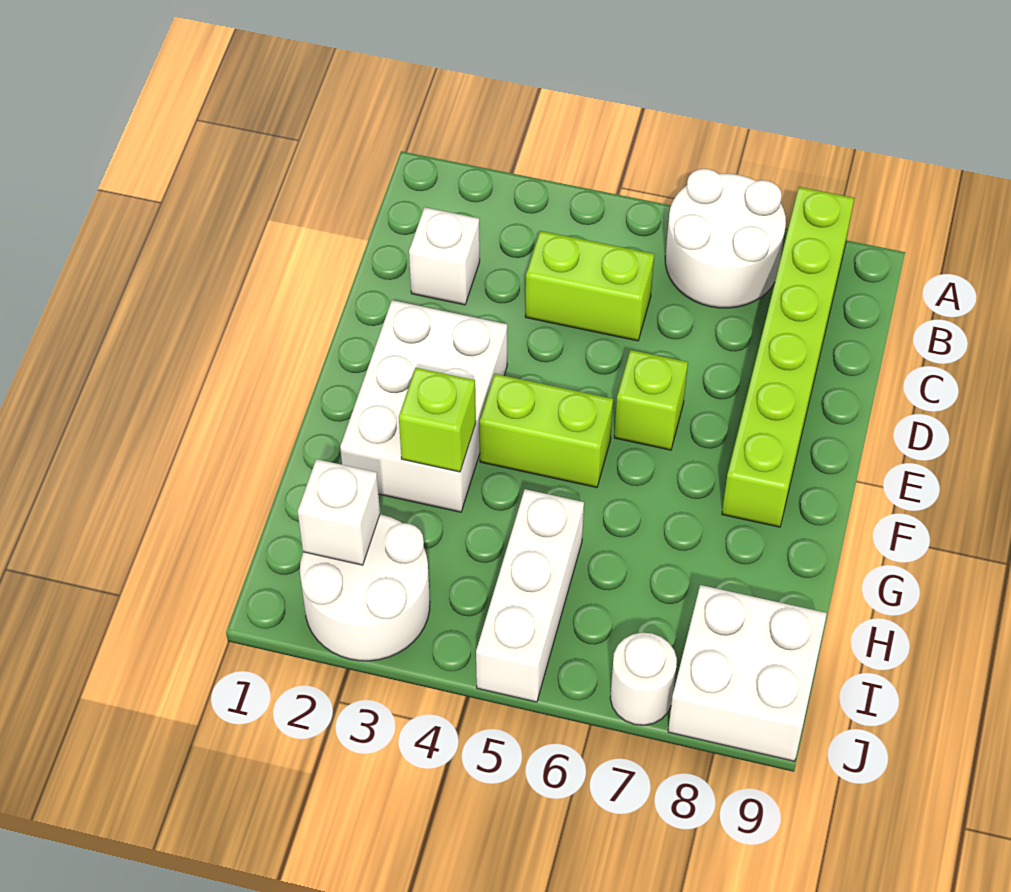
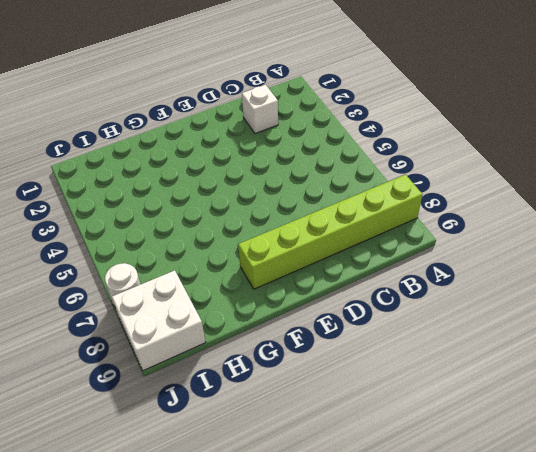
none -> white round brick A6:B7 level 1
none -> lime brick C4:C5 level 1
none -> white brick E2:G3 level 1

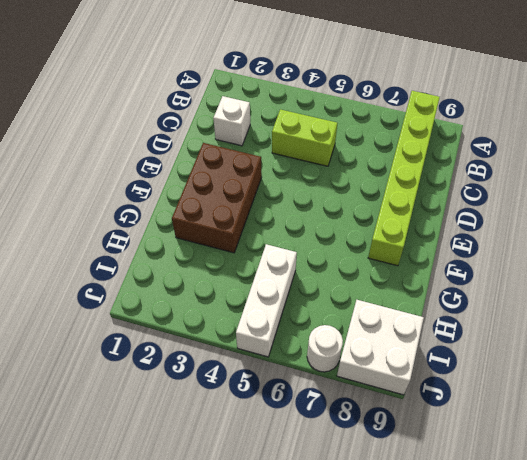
brown brick E2:G3 level 1 -> white brick E2:G3 level 1
none -> white round brick A6:B7 level 1
none -> lime brick E6 level 1
none -> lime brick F4:F5 level 1

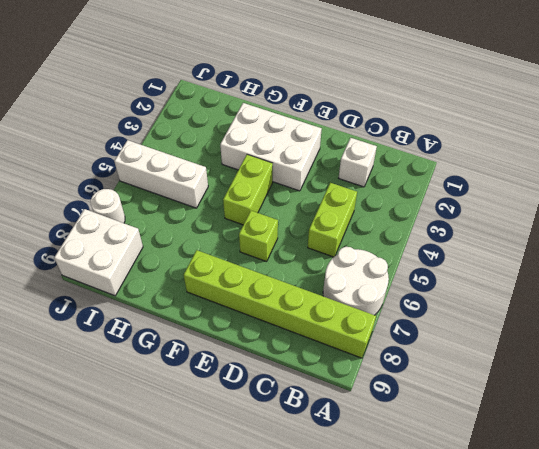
none -> white round brick I2:J3 level 1
none -> lime brick G3 level 2
none -> white brick I2 level 2

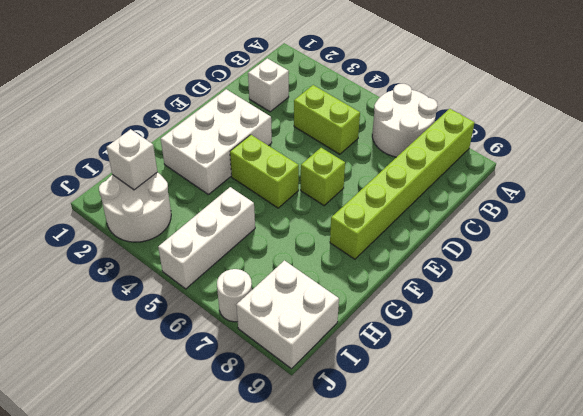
none -> lime brick G3 level 2

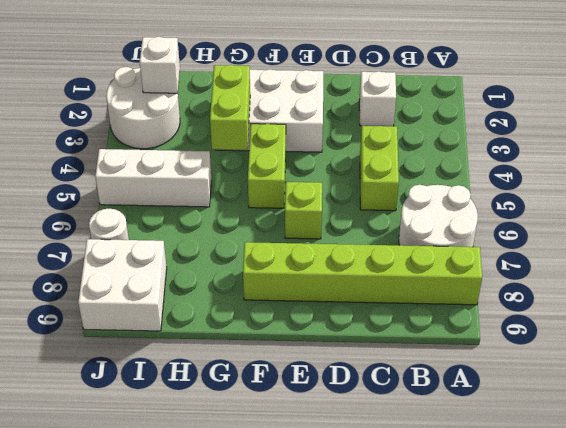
lime brick G3:G4 level 2 -> lime brick G3 level 2

